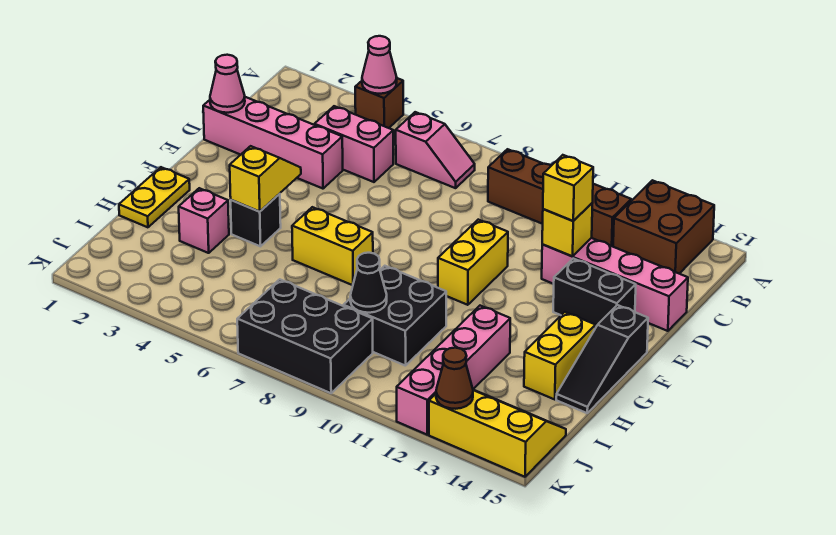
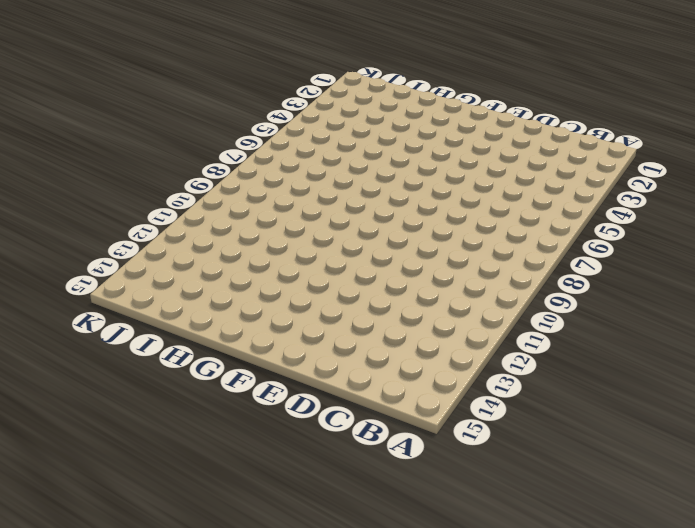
none -> brown brick A4 level 1
none -> brown brick A13:B14 level 1
none -> pink slope B6:B7 level 1 top 6

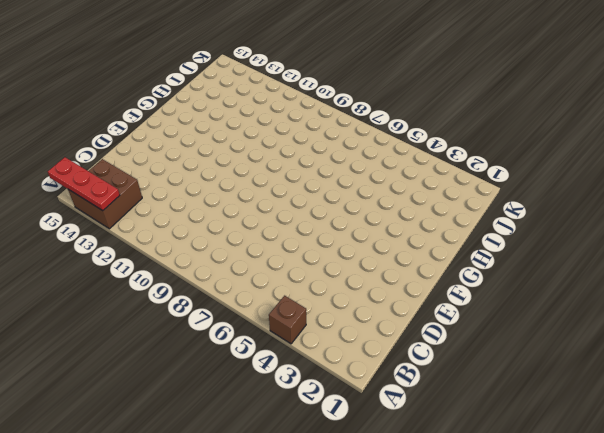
red plate A13:A15 level 2 -> none
none -> pink slope B6:B7 level 1 top 6
none -> brown brick B9:B12 level 1
none -> pink brick C4:C5 level 1

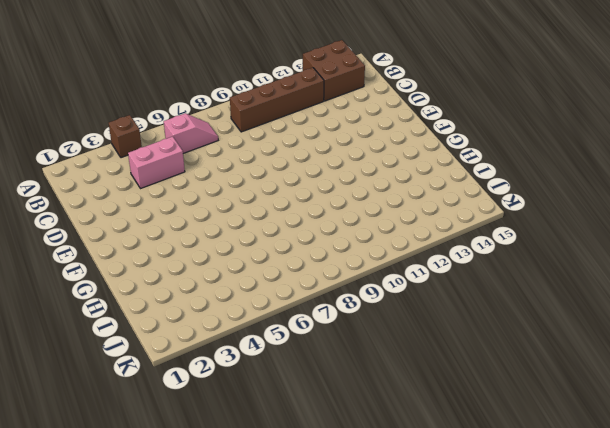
none -> pink brick D1:D4 level 1
none -> pink brick D12:D15 level 1
none -> yellow brick E10:F10 level 1

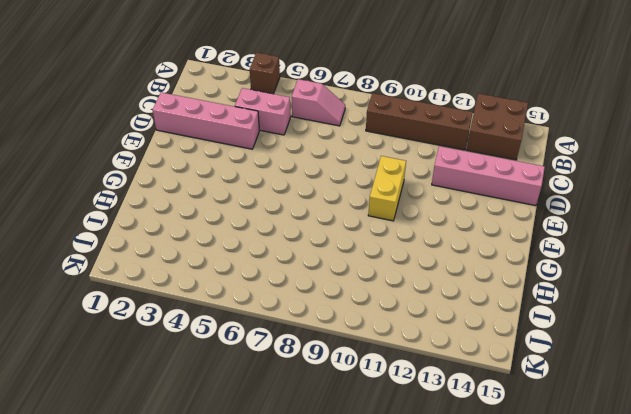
none -> black brick E13:E14 level 1
none -> black slope F15:H15 level 1 top F
none -> yellow plate G1:H1 level 1

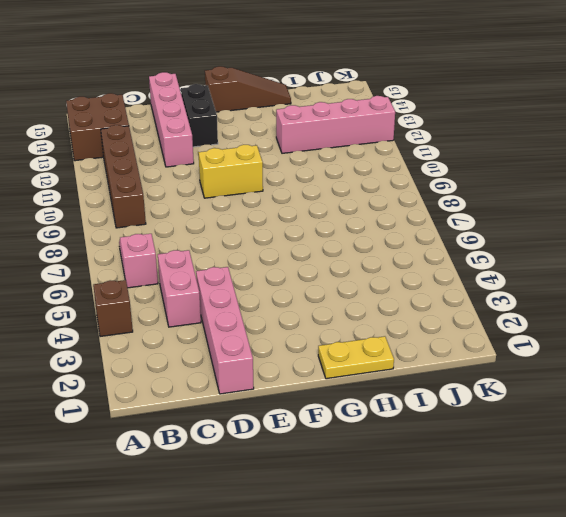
brown slope F15:H15 level 1 top F -> black slope F15:H15 level 1 top F
none -> black brick G4 level 1
none -> yellow brick G6:G7 level 1
none -> yellow brick G14:H14 level 1

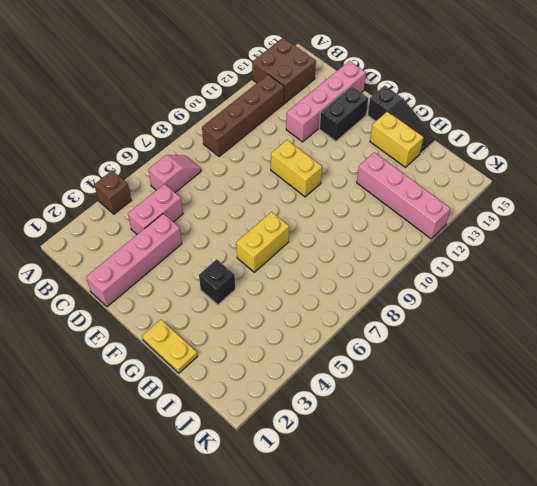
none -> pink brick H3 level 1
none -> black brick H9:I10 level 1
none -> black brick J7:K9 level 1

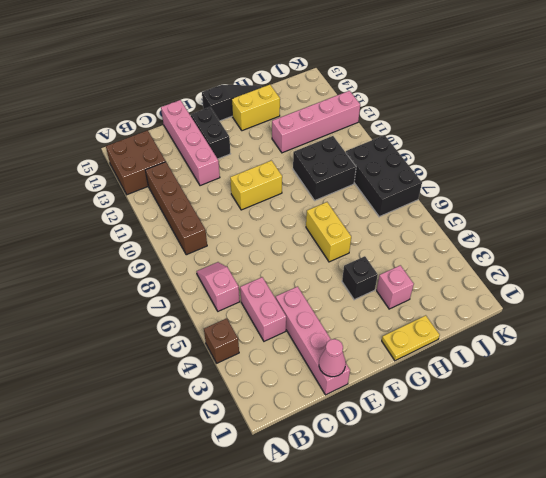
none -> yellow slope J13:K15 level 1 top K
none -> pink cone A4 level 2
none -> yellow brick D12 level 2

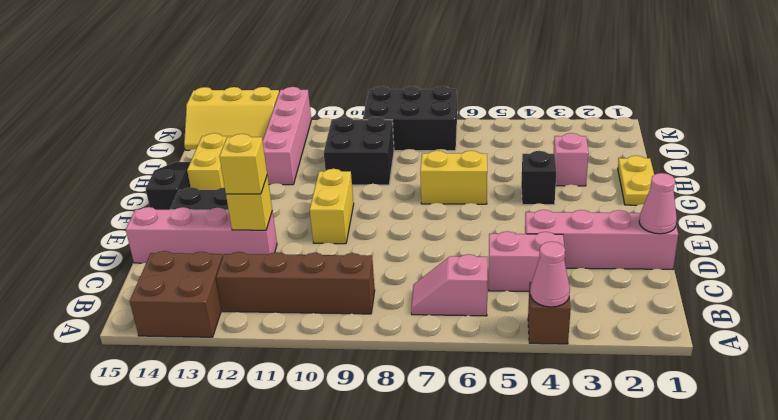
none -> yellow slope F4:G4 level 2 top G
none -> black cone I9 level 2
none -> brown cone K13 level 2

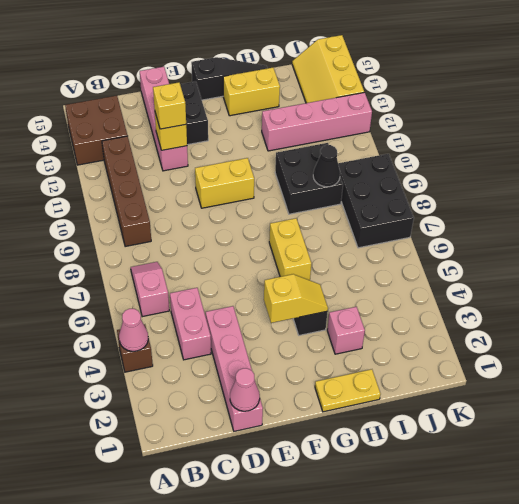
yellow slope F4:G4 level 2 top F -> yellow slope F4:G4 level 2 top G
none -> brown cone K13 level 2

